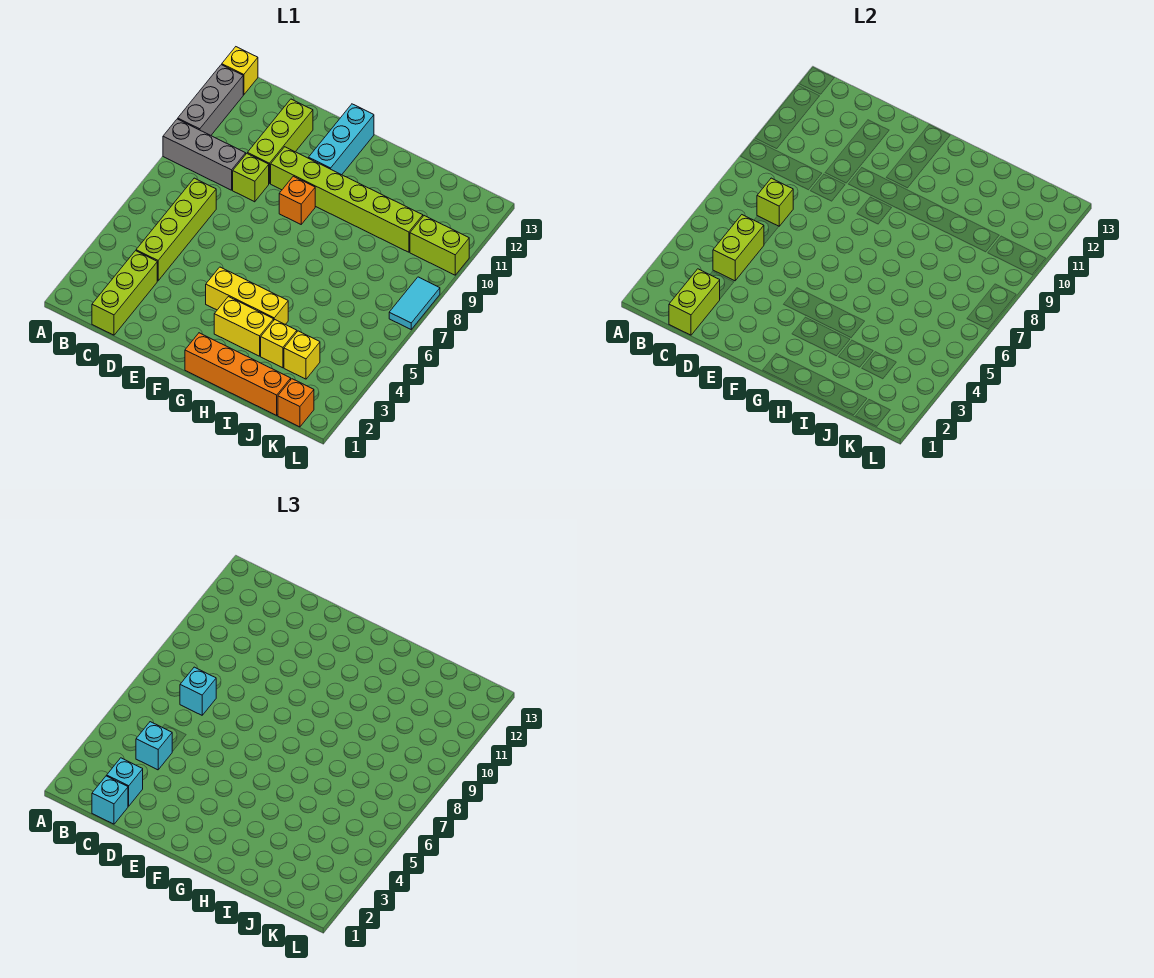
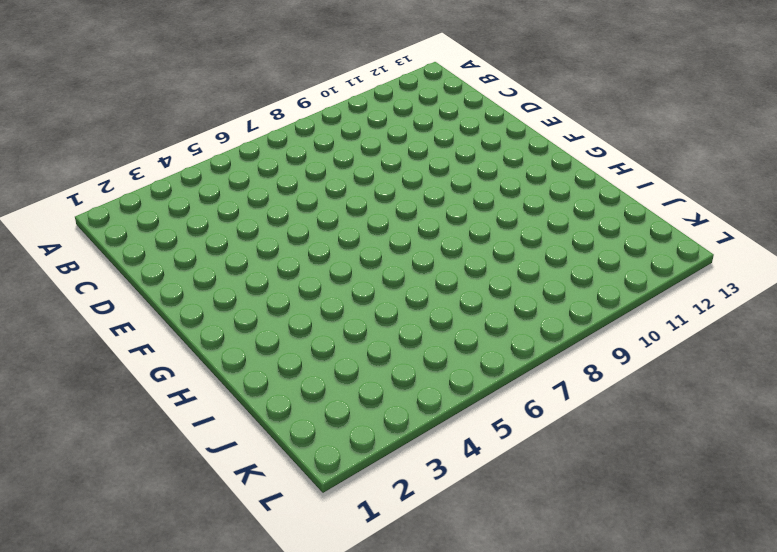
none -> grey brick A9:C9 level 1
none -> grey brick A10:A12 level 1
none -> yellow brick A13 level 1

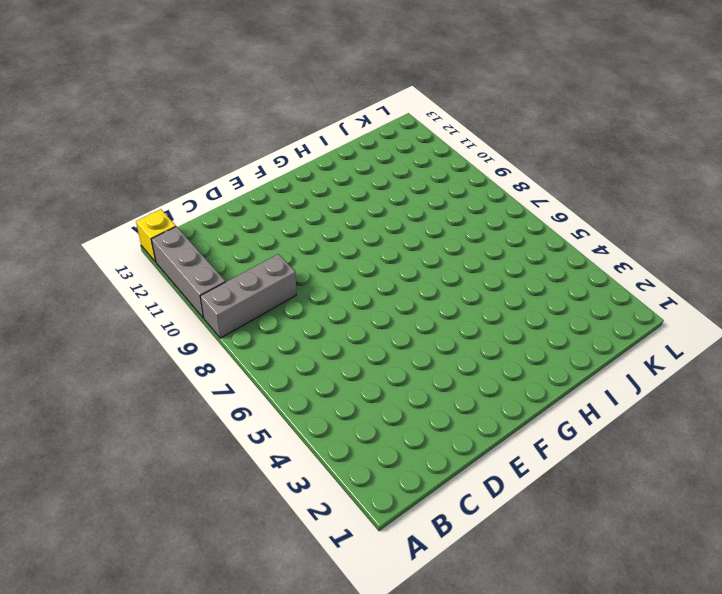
none -> lime brick C1:C3 level 1
none -> lime brick C4:C7 level 1
none -> lime brick D9 level 1

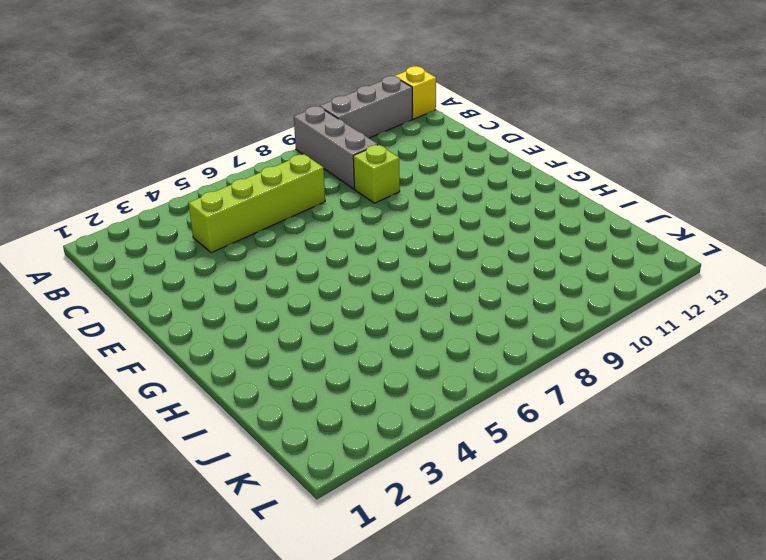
none -> lime brick C1:C3 level 1
none -> lime brick D10:D12 level 1
none -> lime brick E10:J10 level 1

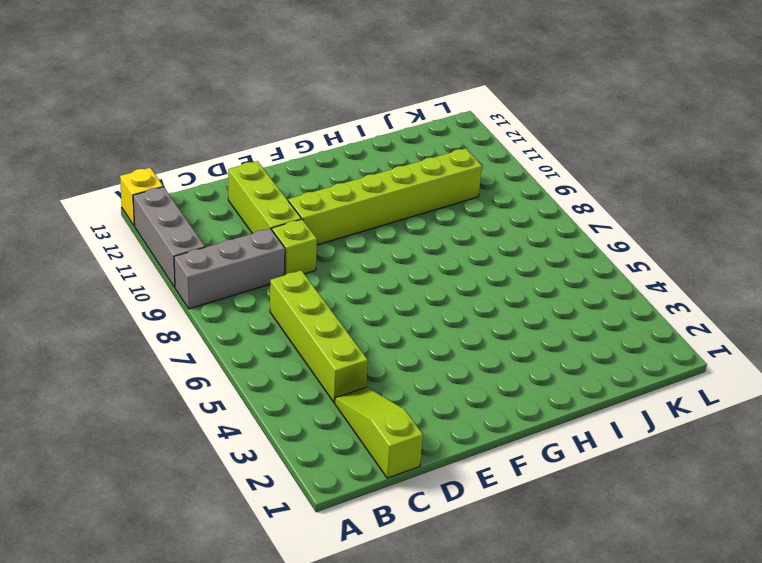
lime slope C1:C3 level 1 top 1 -> lime brick C1:C3 level 1
none -> yellow brick F4:H4 level 1
none -> orange brick F9 level 1
none -> cyan brick F11:F13 level 1

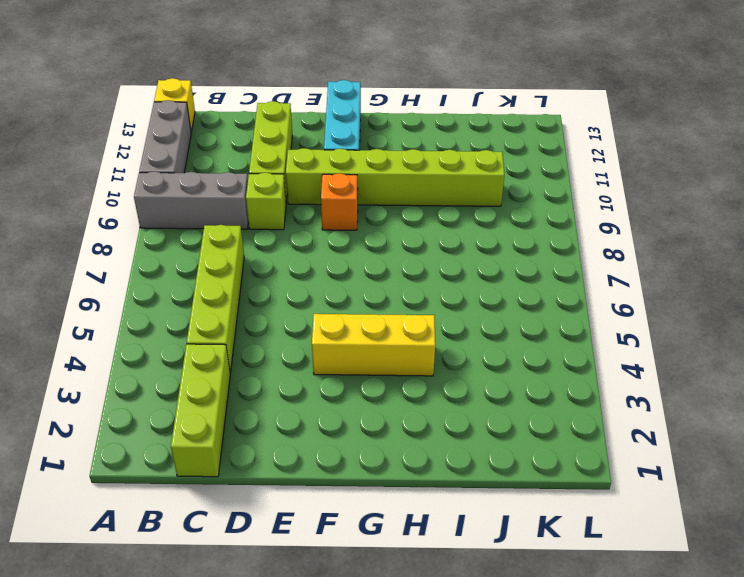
none -> orange brick G1:J1 level 1
none -> yellow brick G3:H3 level 1
none -> yellow brick I3 level 1

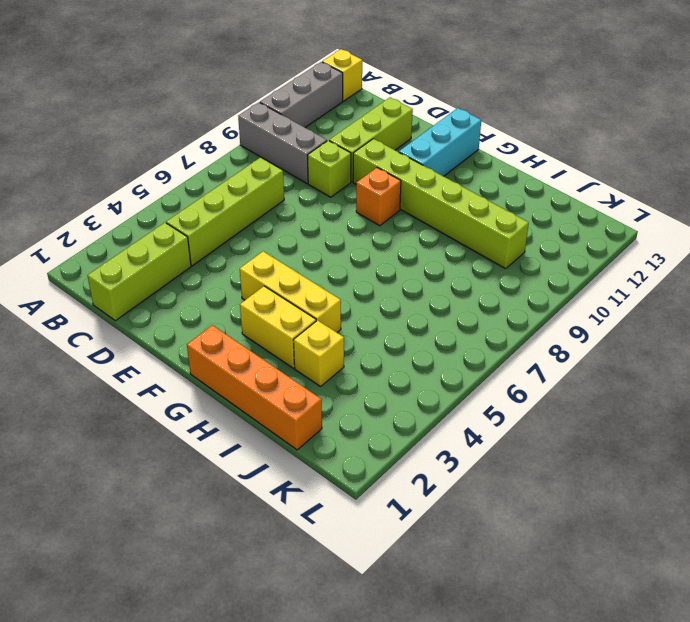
none -> yellow brick J3 level 1
none -> orange brick K1 level 1
none -> lime brick K10:L10 level 1

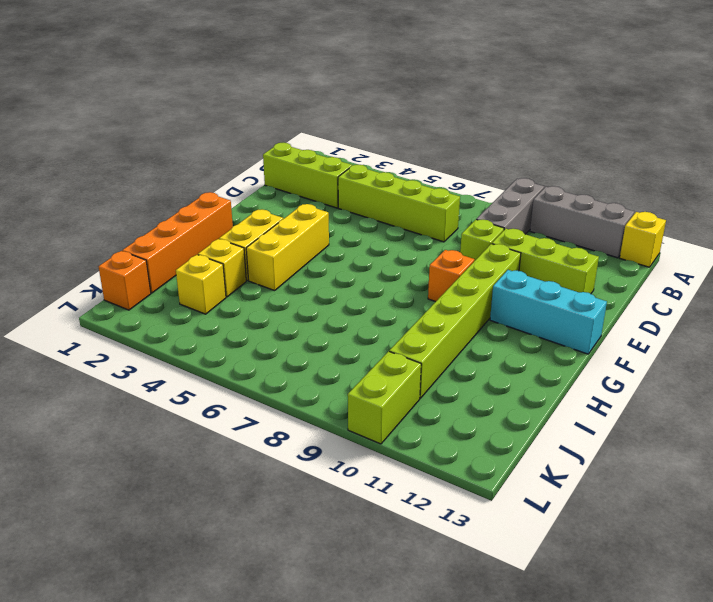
none -> cyan tile L7:L8 level 1
none -> lime brick C1:C2 level 2
none -> lime brick C4:C5 level 2

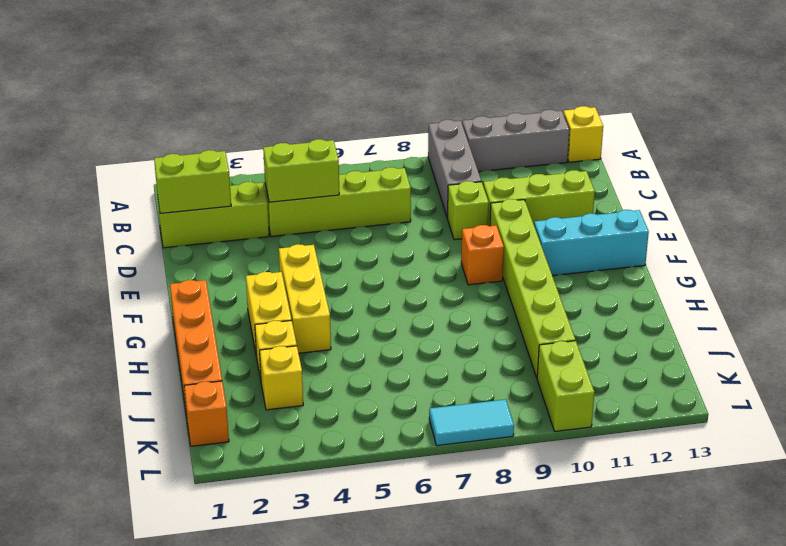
none -> lime brick C7 level 2
none -> cyan brick C1 level 3
none -> cyan brick C2 level 3

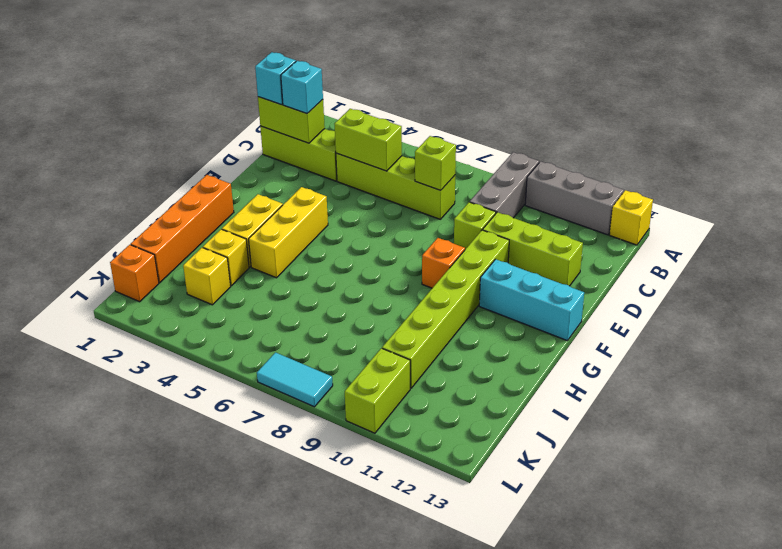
none -> cyan brick C4 level 3
none -> cyan brick C7 level 3

